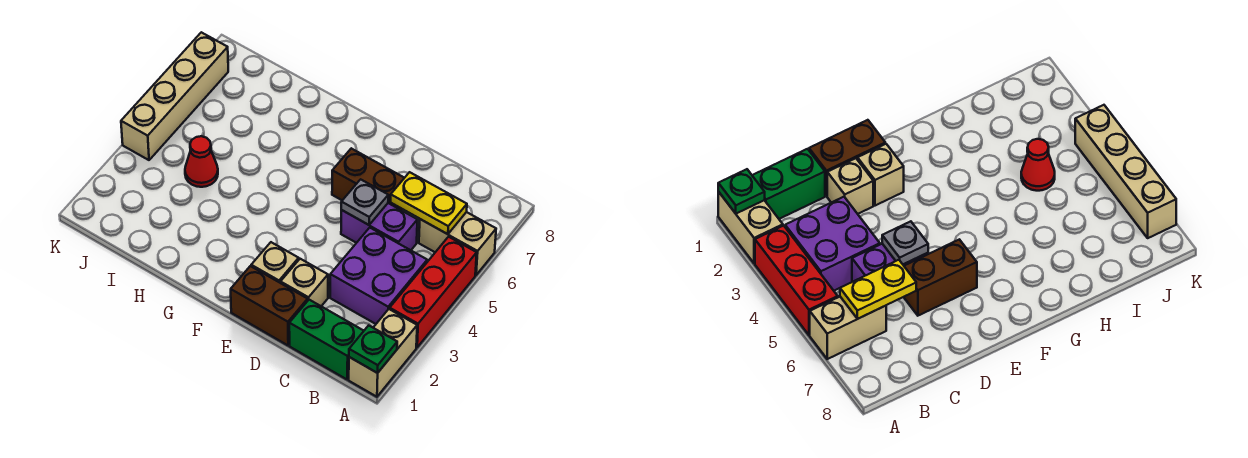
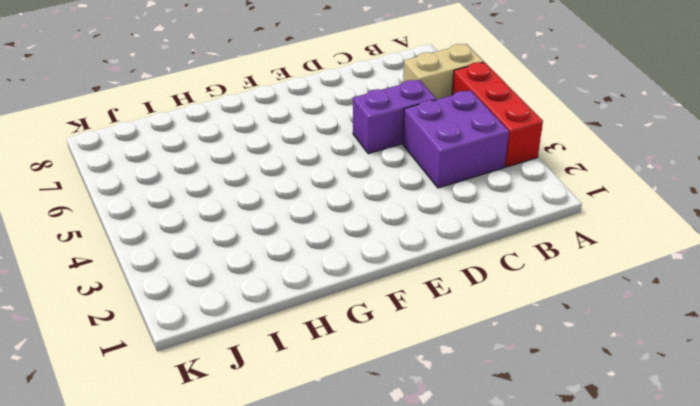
none -> tan brick A1:A2 level 1
none -> green brick B1:C1 level 1
none -> brown brick D1:E1 level 1

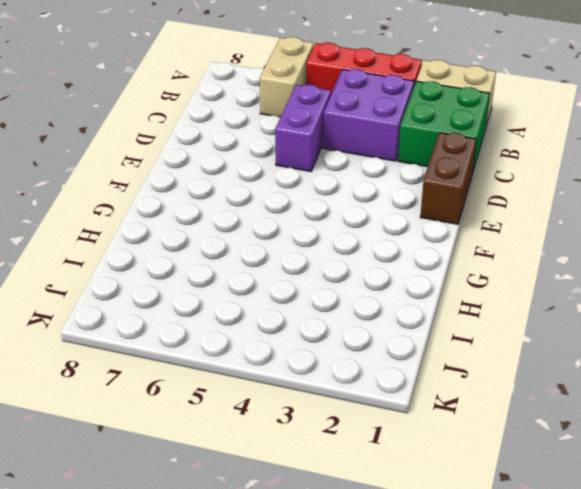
green brick B1:C2 level 1 -> green brick B1:C1 level 1
none -> tan brick D2 level 1
none -> brown brick D6:E6 level 1
none -> tan brick E2 level 1

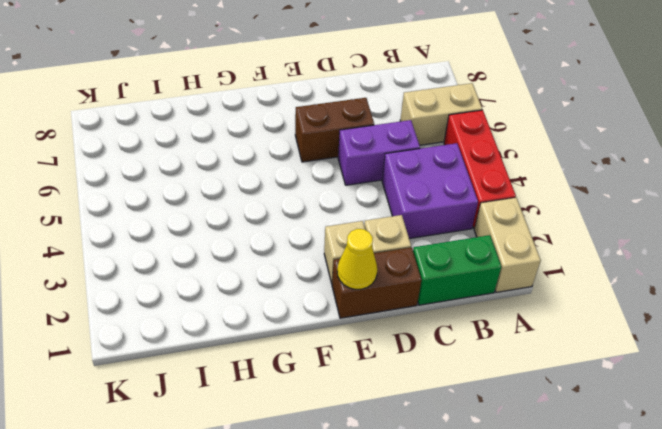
yellow cone E1 level 2 -> none
none -> red cone I4 level 1
none -> tan brick K4:K7 level 1
none -> green plate A1 level 2

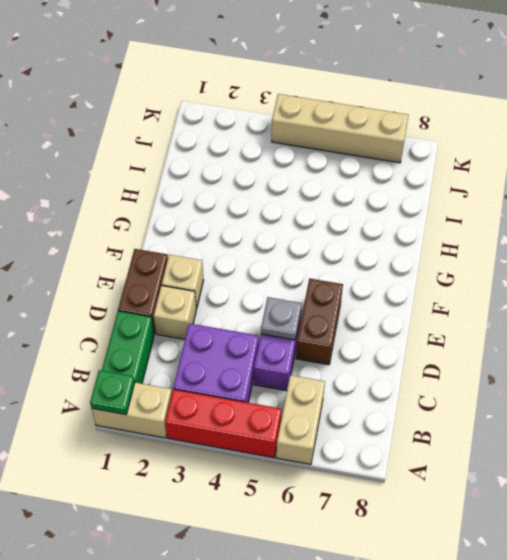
none -> red cone I4 level 1
none -> yellow plate B6:C6 level 2

